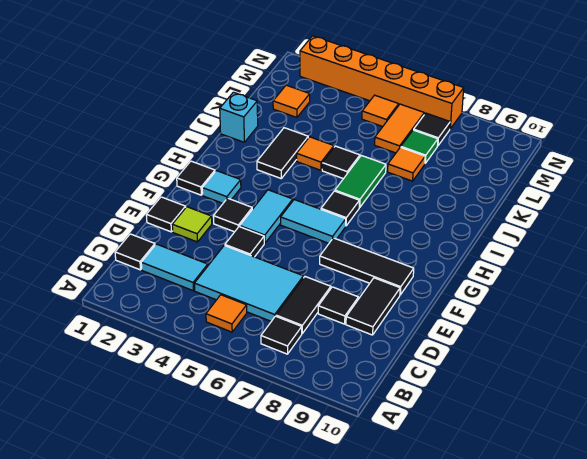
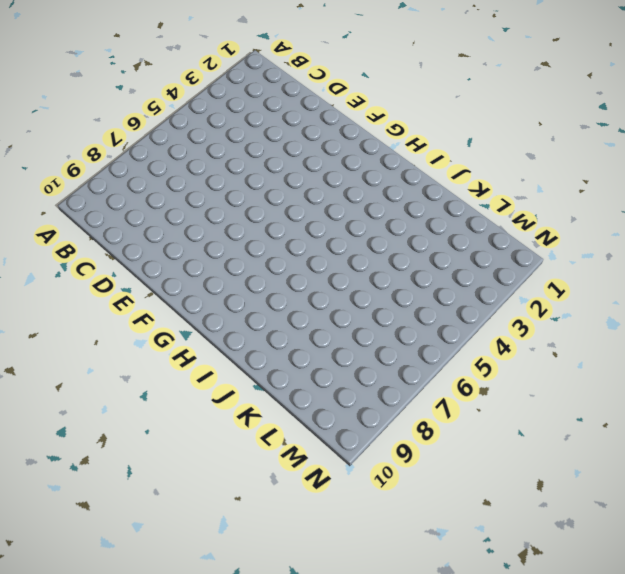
none -> orange tile B5 level 1
none -> black tile B7 level 1
none -> black tile C1 level 1
none -> cyan tile C2:C3 level 1

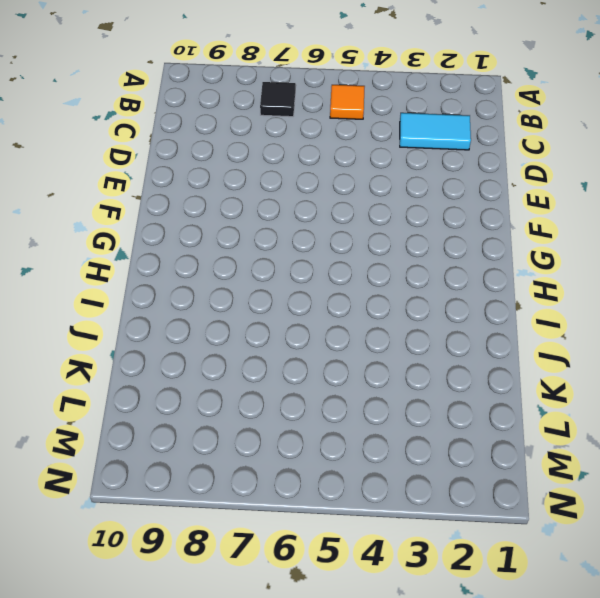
none -> black tile C1 level 1
none -> cyan tile C4:D6 level 1
none -> black tile C7:D7 level 1
none -> black tile D8 level 1

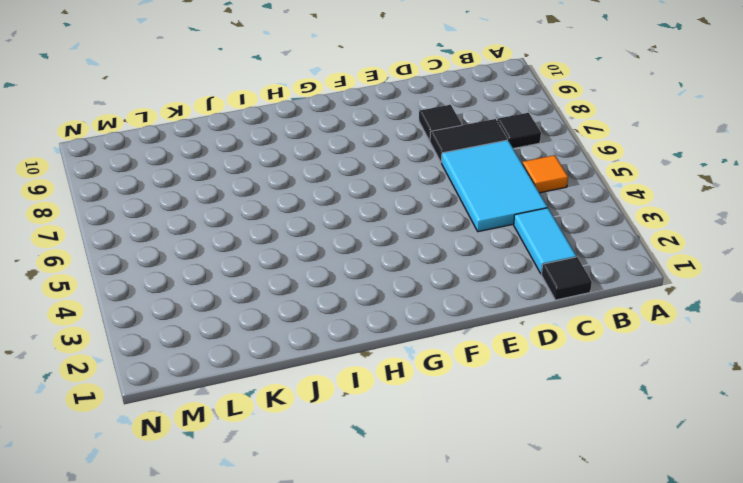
none -> black tile D9:E9 level 1
none -> black tile E1 level 1
none -> lime tile E2 level 1
none -> black tile E4 level 1

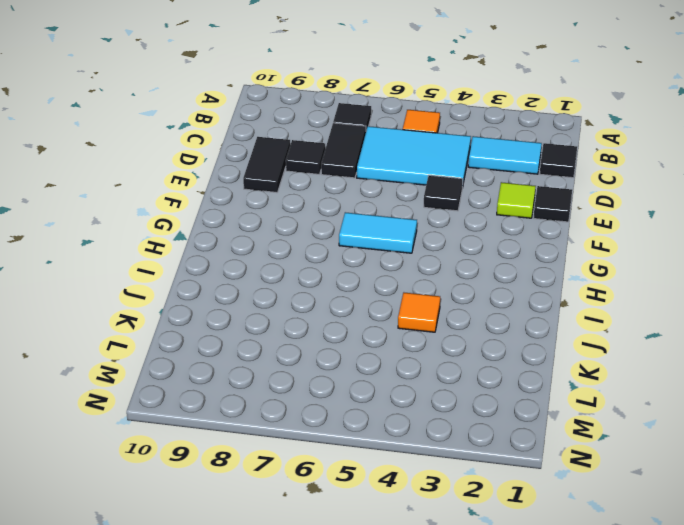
none -> black tile F3 level 1
none -> cyan tile F4:G4 level 1
none -> black tile F7:F9 level 1
none -> black tile G1 level 1

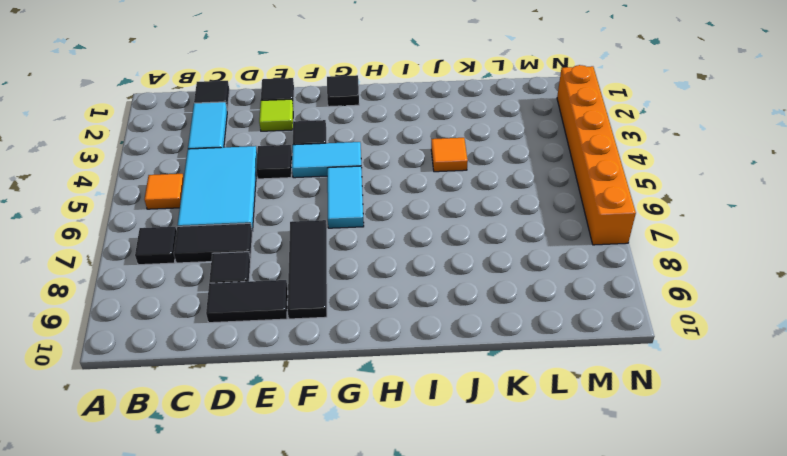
none -> cyan tile G2 level 1
none -> black tile H6 level 1
none -> black tile I3:J3 level 1
none -> green tile I6:J6 level 1

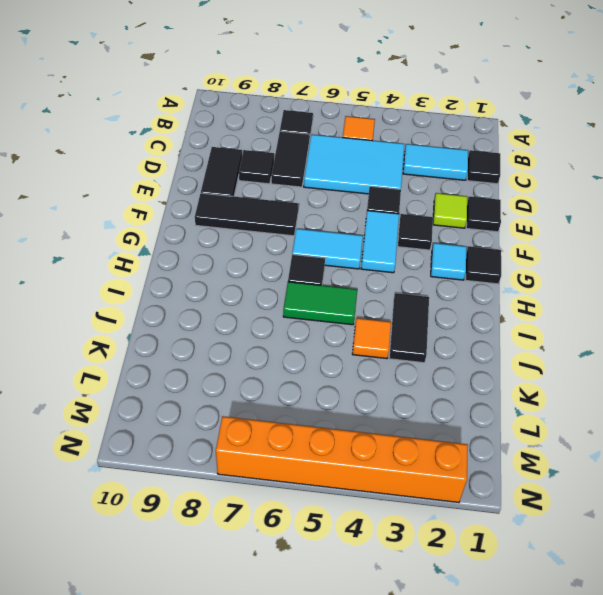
green tile I5:I6 level 1 -> green tile I6:J6 level 1
none -> cyan brick J1 level 1
none -> black tile J5 level 1
none -> orange tile K7 level 1
none -> orange tile L2 level 1

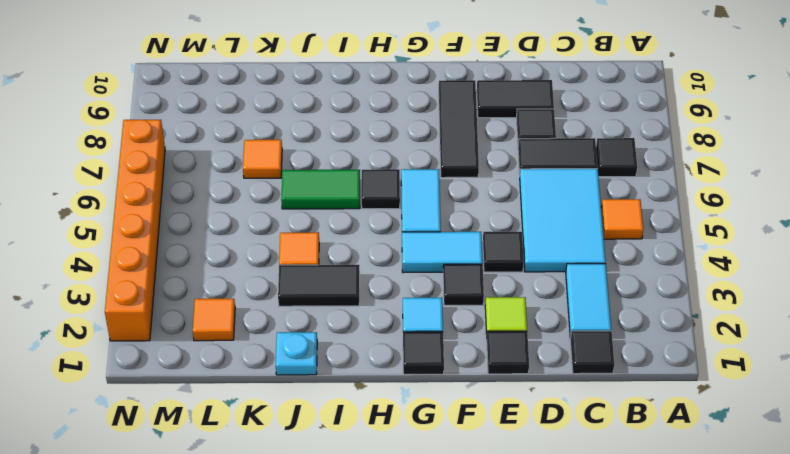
cyan plate J1 level 1 -> cyan brick J1 level 1
none -> black tile J5 level 1
none -> orange tile L6:M6 level 1
none -> green tile L7 level 1
none -> orange tile M5 level 1

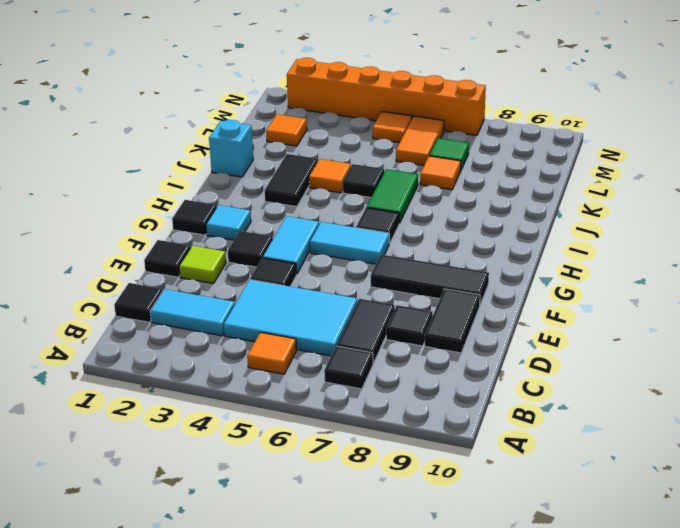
none -> black tile M7 level 1

